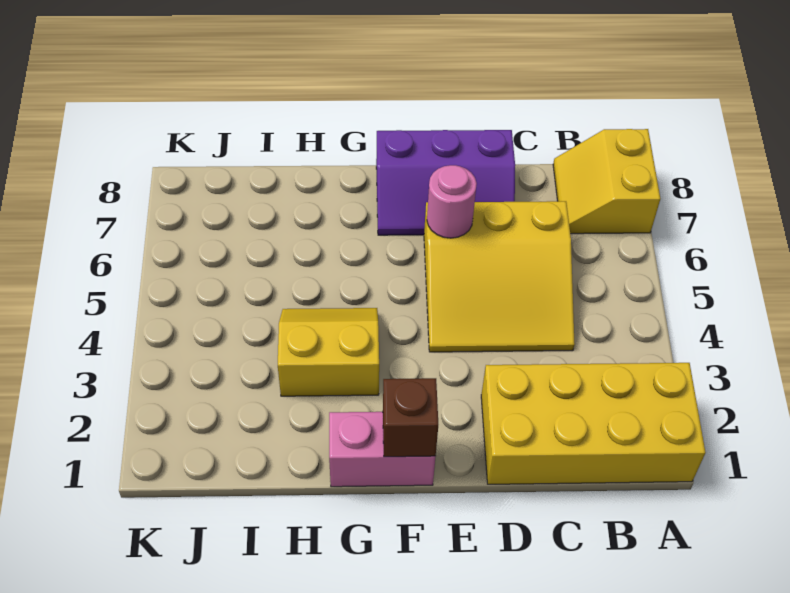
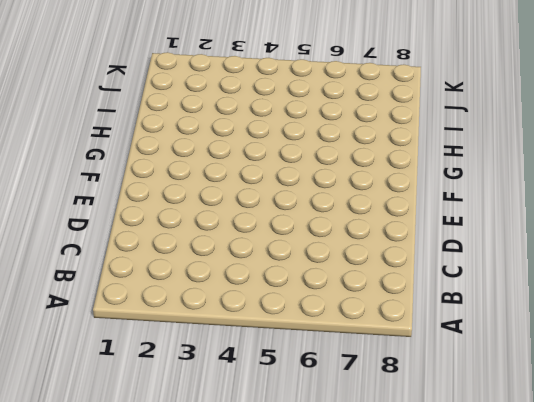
none -> yellow brick A1:D2 level 1
none -> yellow slope A7:B8 level 1 top A

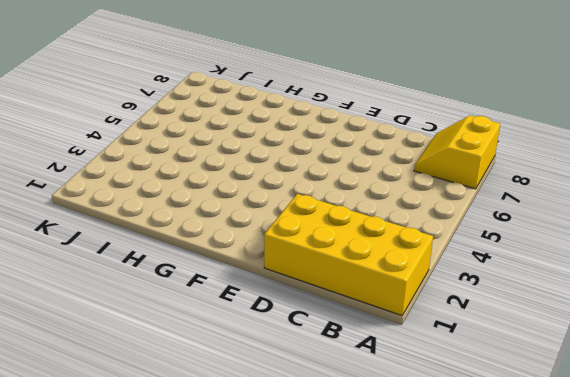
none -> yellow slope C4:E6 level 1 top 6
none -> purple slope D7:F8 level 1 top 8

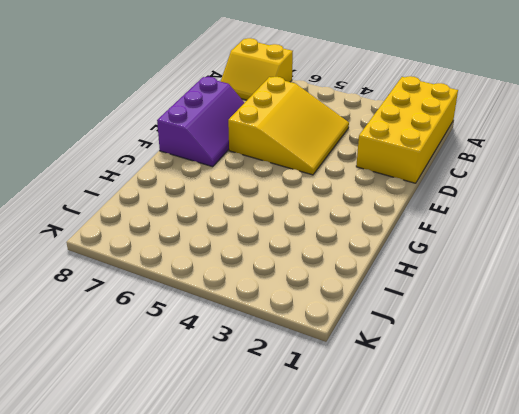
none -> pink brick F1:G1 level 1
none -> yellow slope G3:H4 level 1 top 3

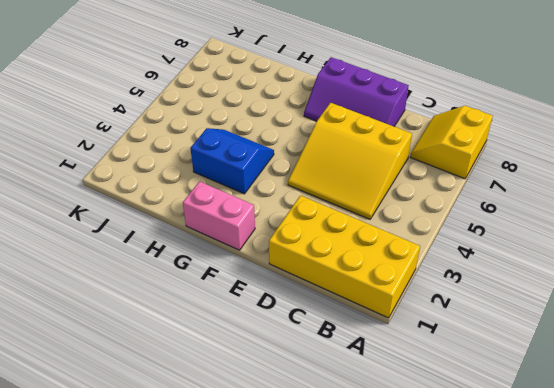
blue slope G3:H4 level 1 top 3 -> yellow slope G3:H4 level 1 top 3
none -> pink round brick E6 level 2
none -> brown brick F1 level 2

